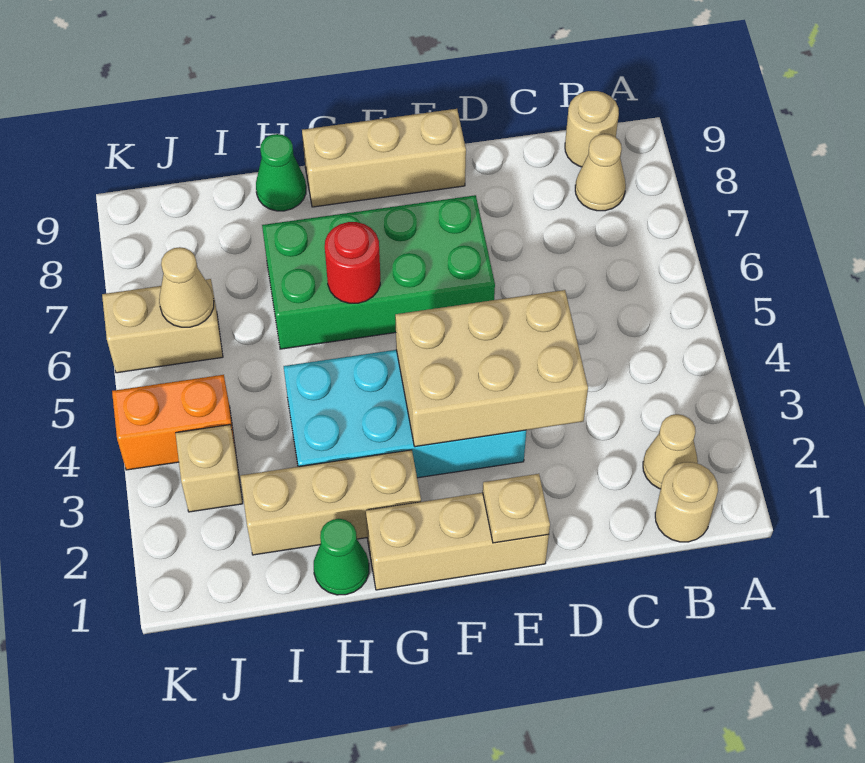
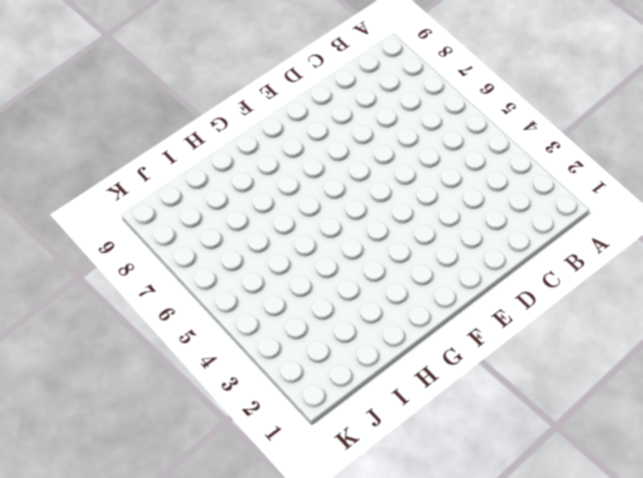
none -> tan round brick B1 level 1
none -> tan cone B2 level 1
none -> tan cone B8 level 1

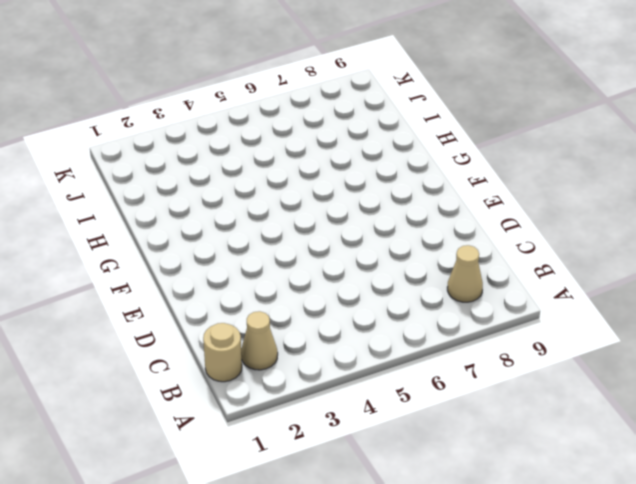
none -> tan round brick B9 level 1
none -> tan brick E1:G1 level 1
none -> cyan brick E3:H4 level 1

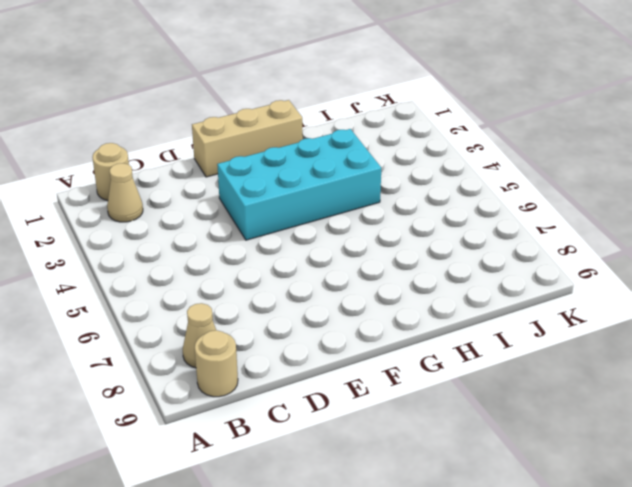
none -> green brick E6:H7 level 1
none -> tan brick E9:G9 level 1
none -> tan brick G2:I2 level 1

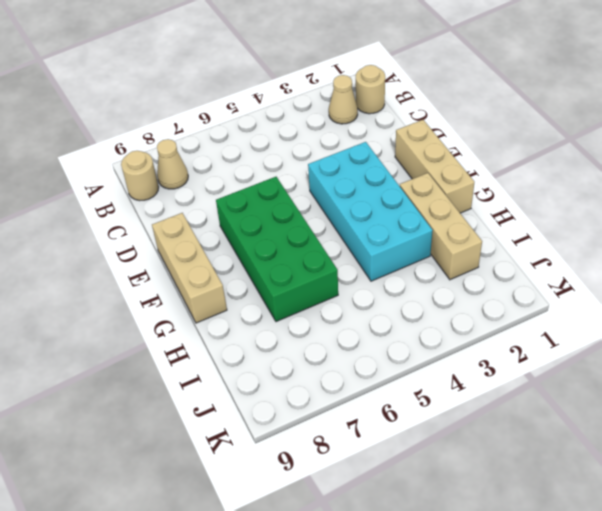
none -> green cone H1 level 1
none -> green cone H9 level 1
none -> tan brick J3 level 1

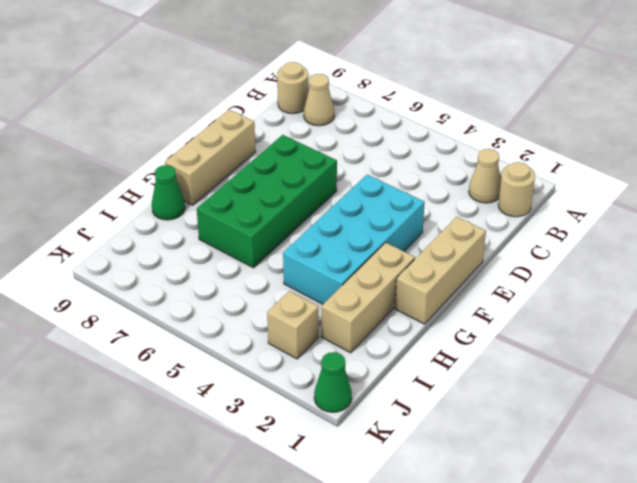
green cone K1 level 1 -> green cone H1 level 1
none -> orange brick J4:K4 level 1
none -> tan brick J6:K6 level 1
none -> tan brick D3:F4 level 2

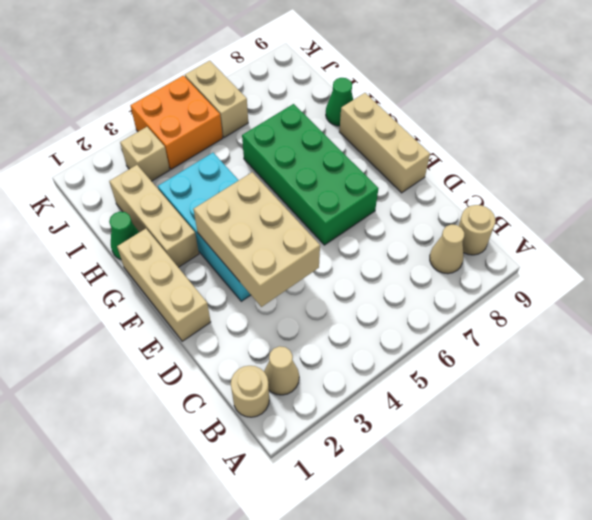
orange brick J4:K5 level 1 -> orange brick J4:K4 level 1
none -> tan plate E1 level 2
none -> red round brick G6 level 2
none -> tan cone J6 level 2

